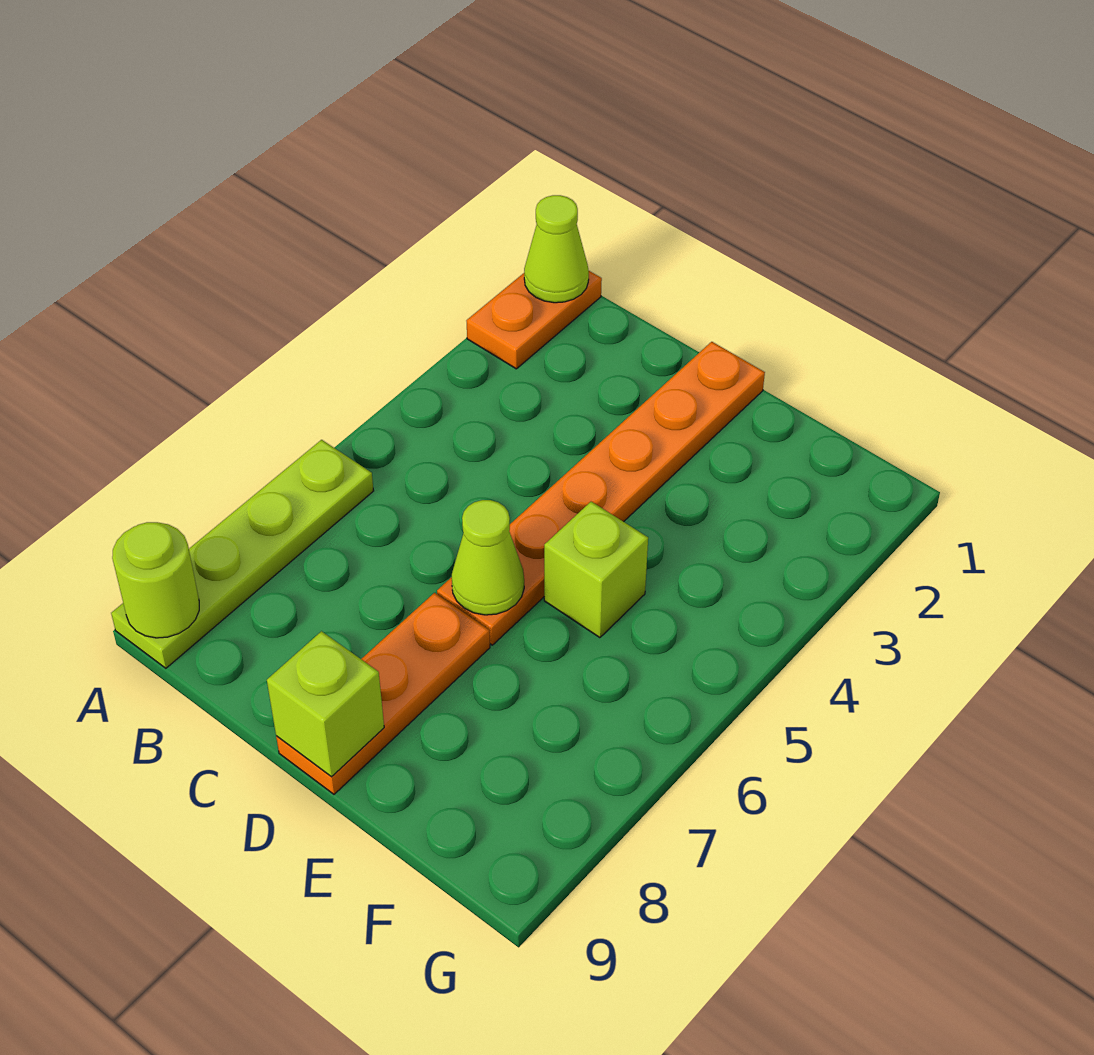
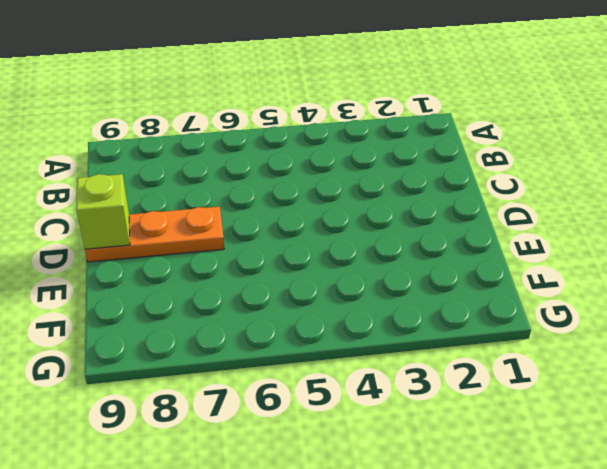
none -> orange plate A1:A2 level 1
none -> lime plate A6:A9 level 1

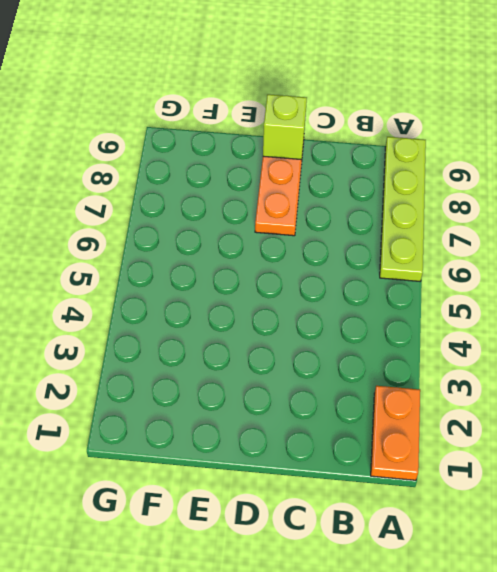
none -> orange plate D1:D6 level 1
none -> lime brick E5 level 1

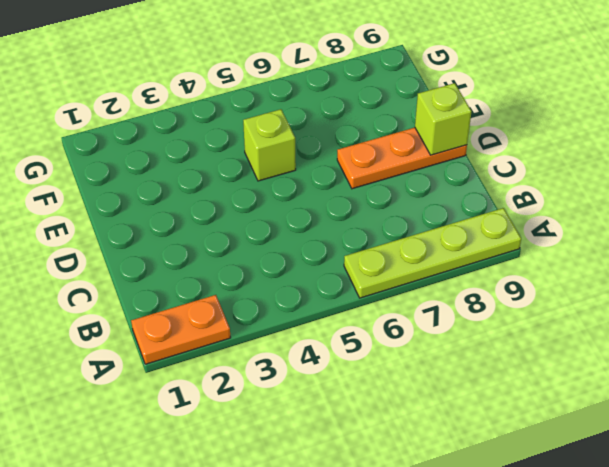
none -> orange plate D1:D6 level 1
none -> lime cone A1 level 2

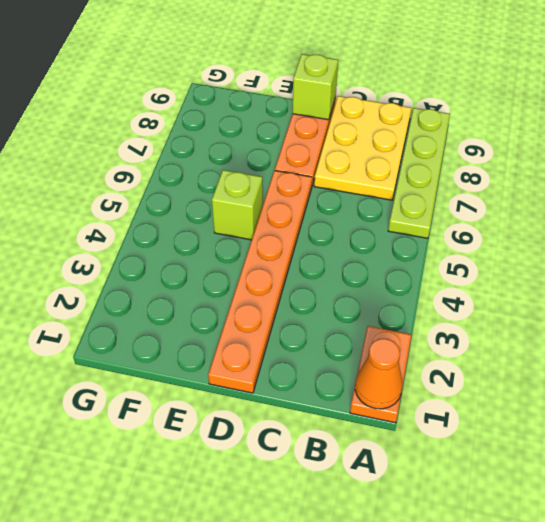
orange cone A1 level 2 -> lime cone A1 level 2
yellow plate B7:C9 level 1 -> none
none -> lime round brick A9 level 2
none -> lime cone D6 level 2

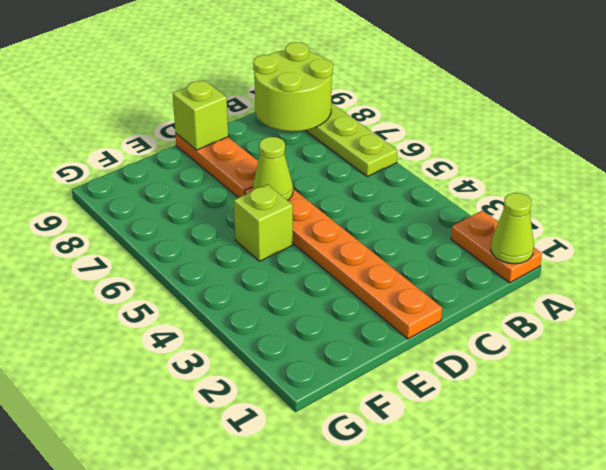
lime round brick A8:B9 level 2 -> lime round brick A9 level 2

